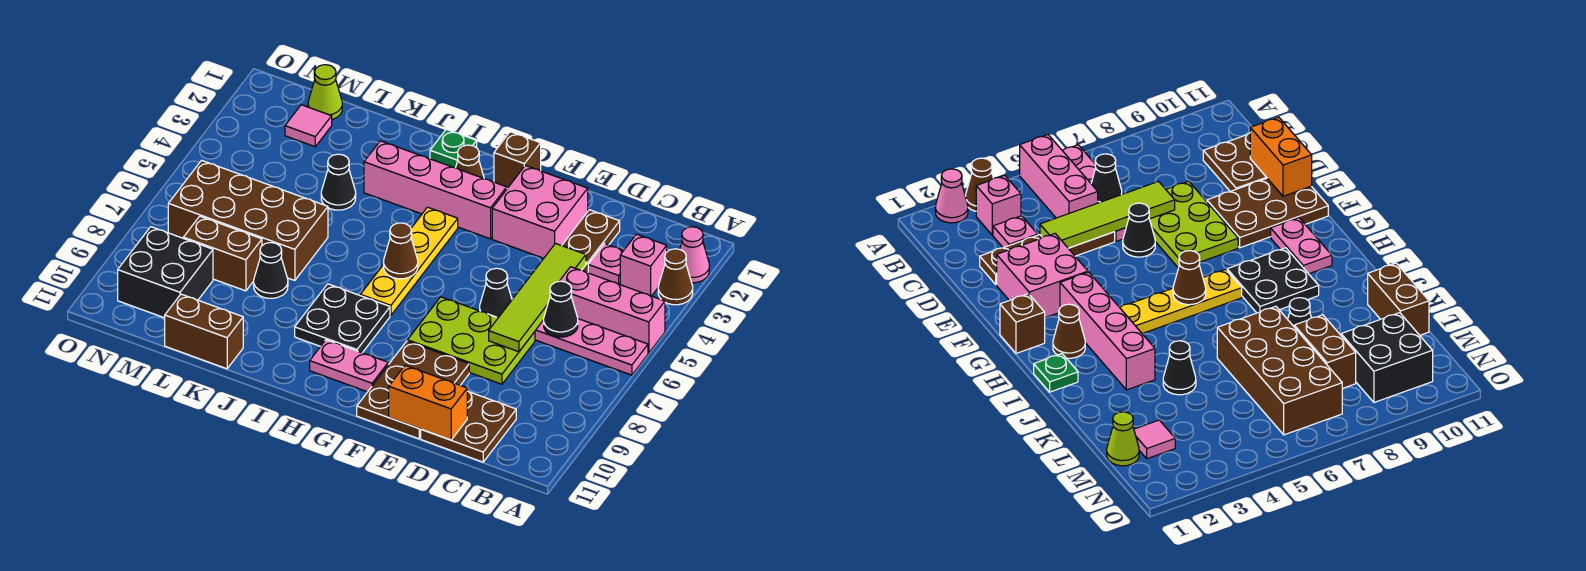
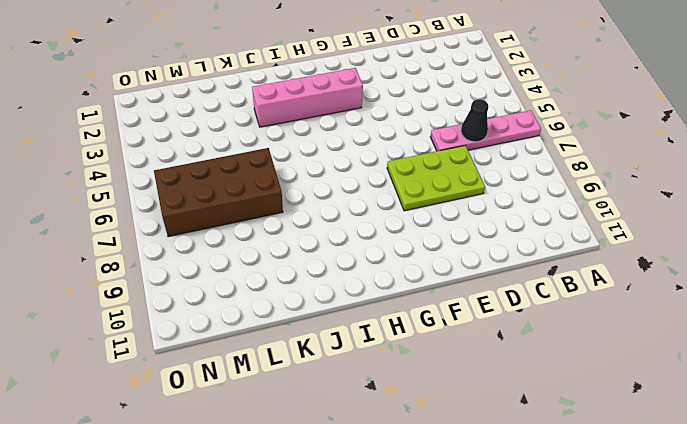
none -> pink cone A2 level 1
none -> brown cone A3 level 1
none -> pink brick A5:C5 level 1
none -> pink brick B3 level 1

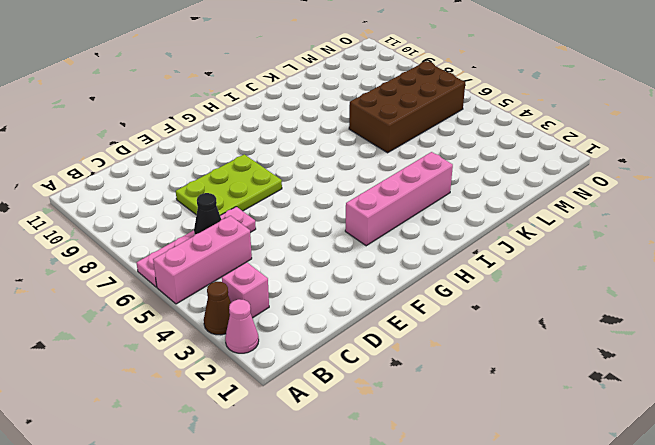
none -> pink plate C3 level 1
none -> brown plate C10:D11 level 1
none -> brown plate D2:D5 level 1
none -> pink brick E2:F3 level 1

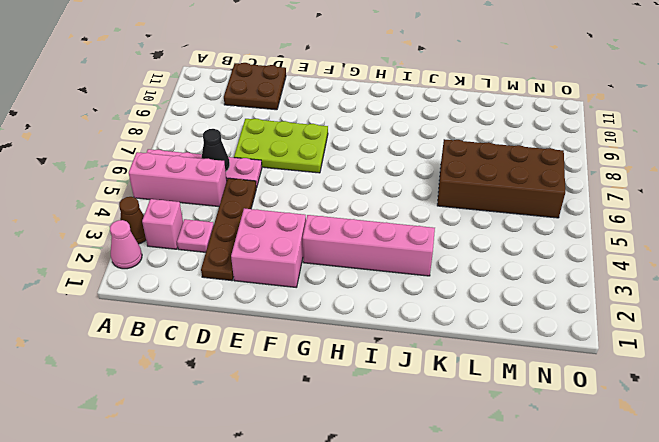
none -> black cone E6 level 1
none -> brown plate E9:F11 level 1
none -> brown brick G1 level 1
none -> pink plate G10:H10 level 1

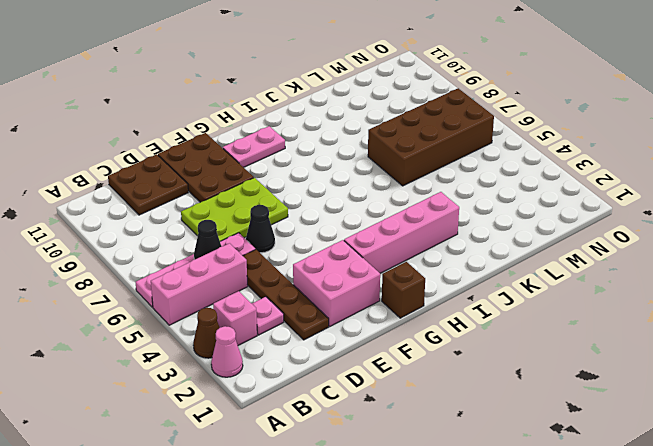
none -> brown cone H2 level 1
none -> yellow plate H4:H7 level 1
none -> black plate H8:I9 level 1
none -> green plate I1 level 1

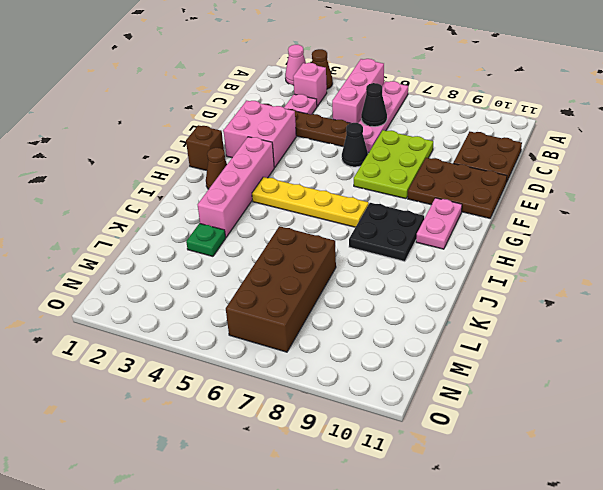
green plate K3 level 1 -> green plate I1 level 1
none -> black cone K4 level 1
none -> black cone K8 level 1
none -> brown brick K11:L11 level 1
none -> brown brick L8:M8 level 1

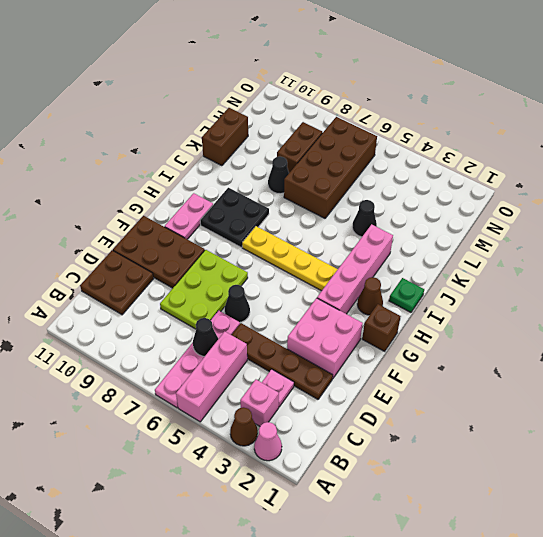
none -> lime cone M1 level 1
none -> pink tile M2 level 1
none -> black brick M9:N10 level 1
none -> lime tile D4:D7 level 2

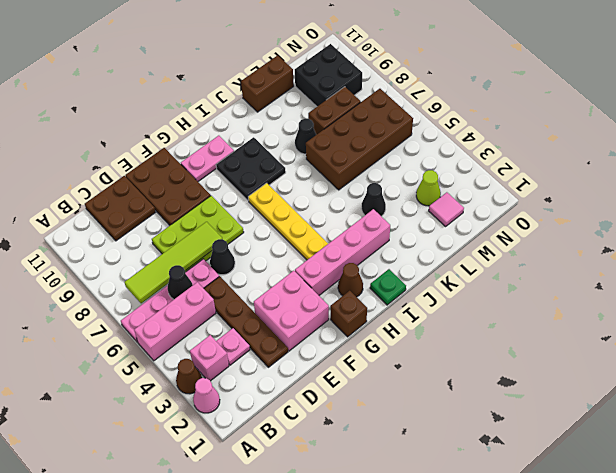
lime tile B7:E7 level 2 -> lime tile D4:D7 level 2
lime cone M3 level 1 -> lime cone M1 level 1
none -> orange brick D11:E11 level 2
none -> brown cone H6 level 2

